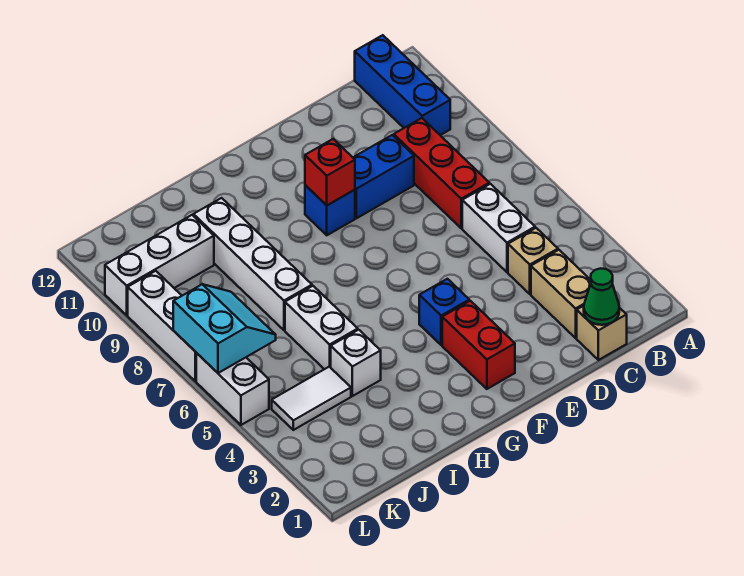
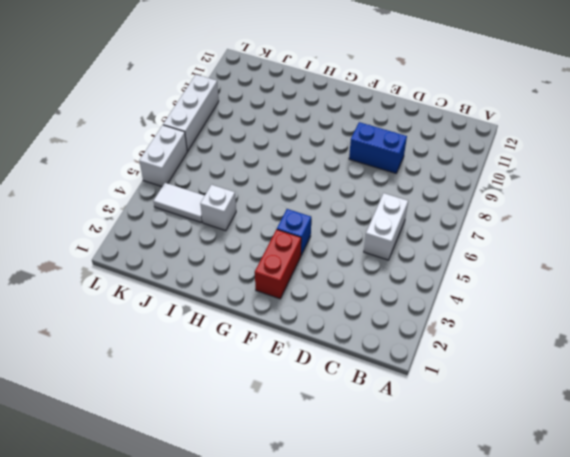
none -> blue brick B10:B12 level 1
none -> tan brick C1 level 1
none -> tan brick C2:C3 level 1

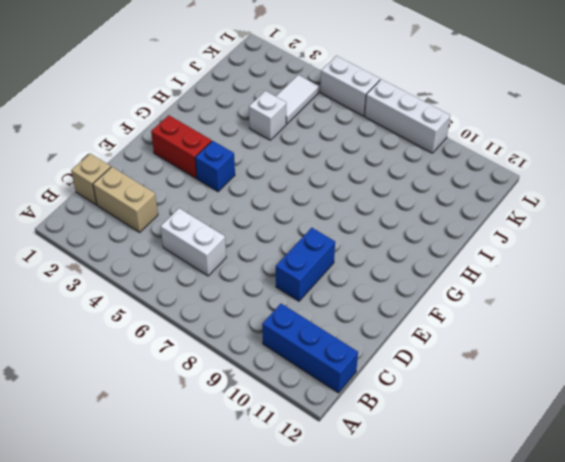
none -> tan brick C4 level 1
none -> red brick C7:C9 level 1
none -> blue brick F9 level 1

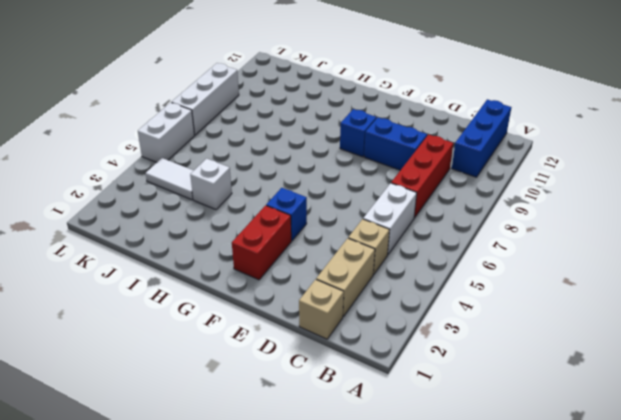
none -> white brick I5:I6 level 1
none -> white brick I7:I10 level 1
none -> white brick J10:L10 level 1

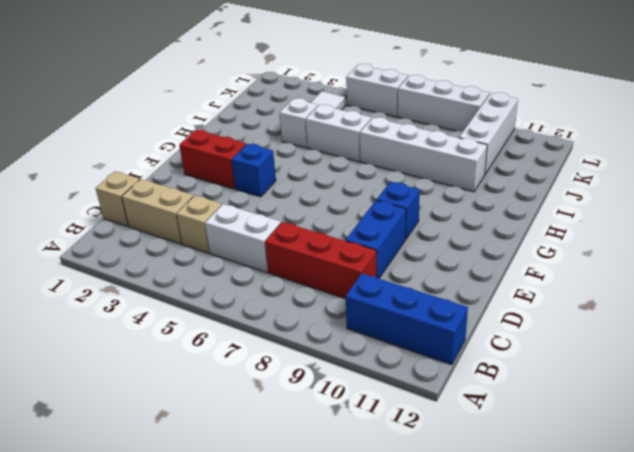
none -> green cone C1 level 2
none -> red brick F9 level 2
none -> cyan slope K6:L7 level 2 top L

